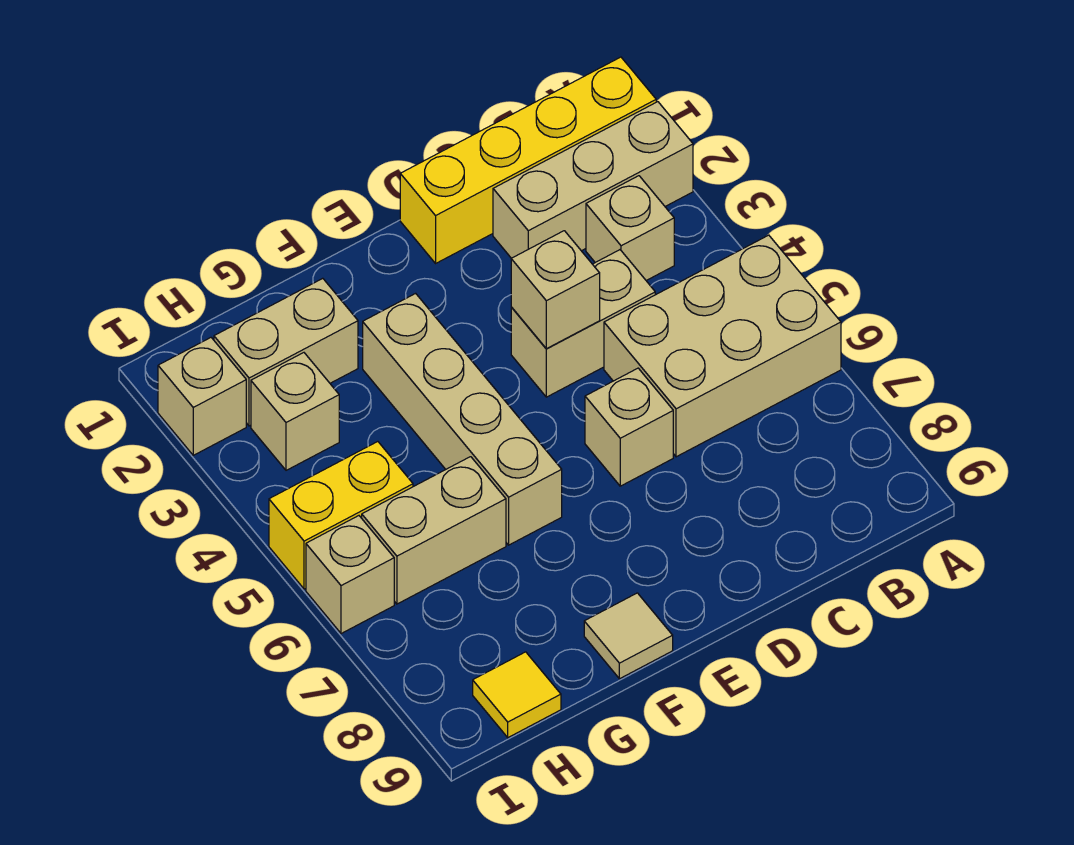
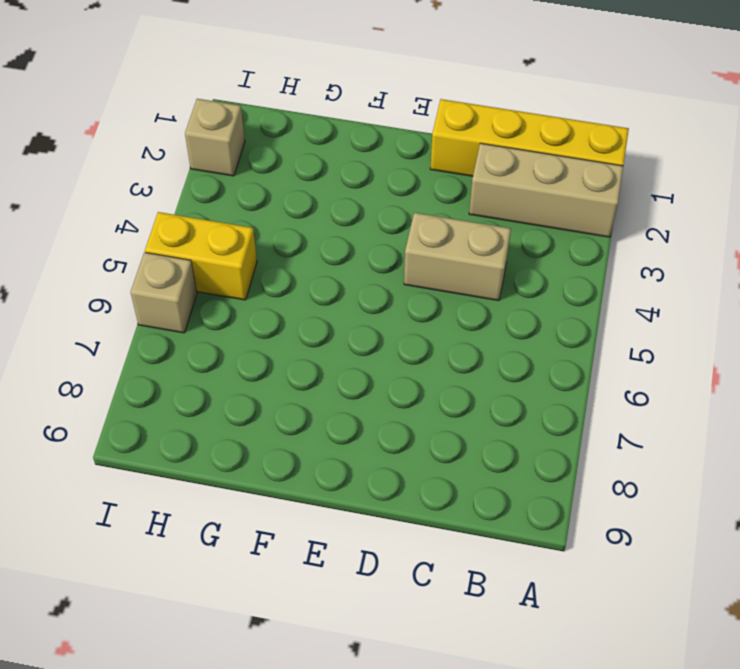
none -> tan brick A5:C6 level 1
none -> tan brick B3 level 1
none -> tan brick D6 level 1

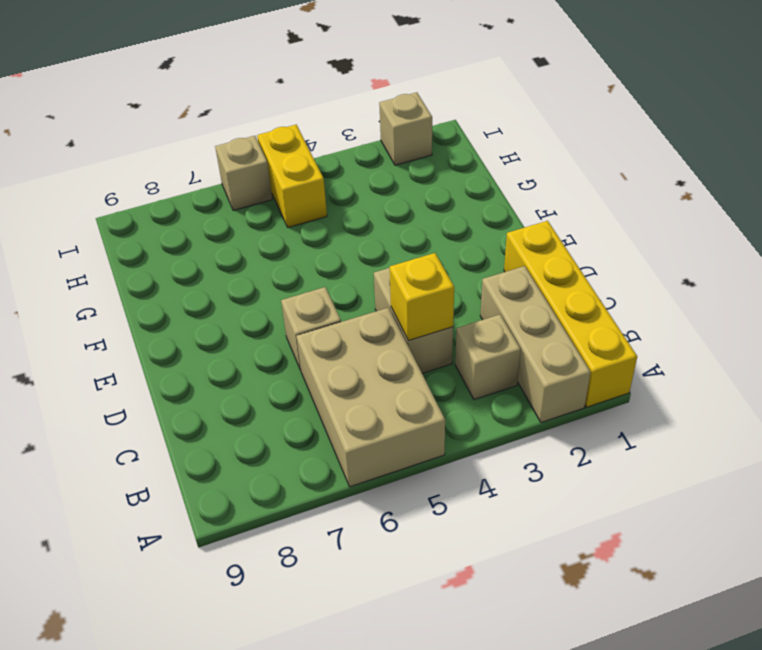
yellow brick C4 level 2 -> none
none -> tan brick F3:F6 level 1
none -> tan tile F9 level 1
none -> tan brick G2:H2 level 1

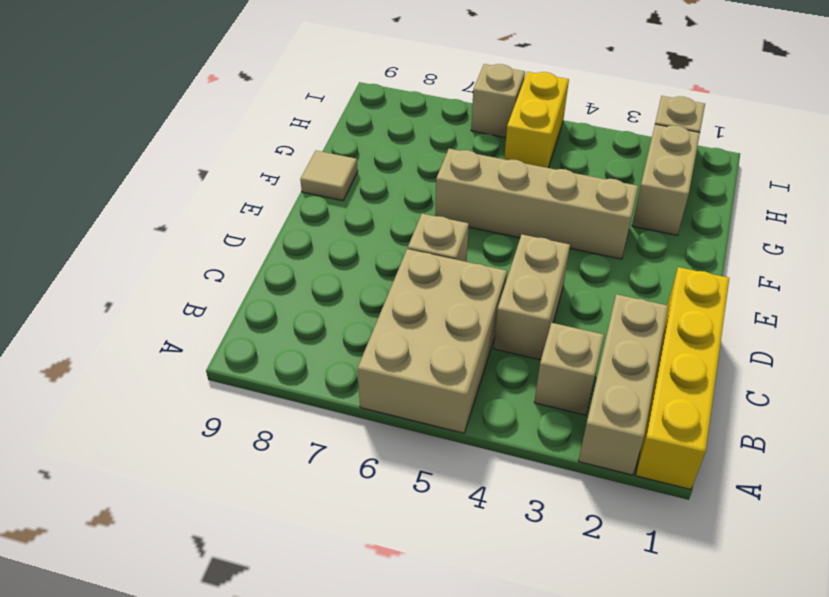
none -> tan brick G6:H6 level 1
none -> tan brick H3 level 1
none -> yellow tile H9 level 1

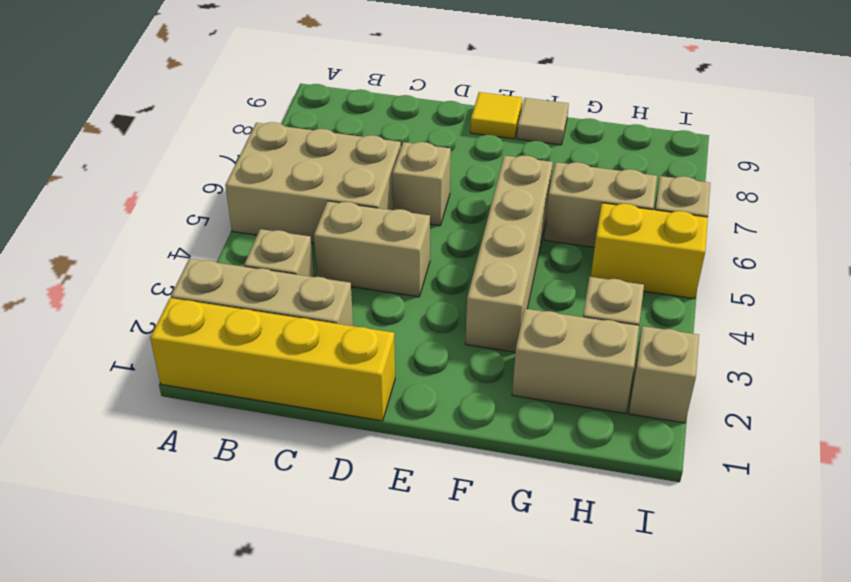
yellow tile E9 level 1 -> yellow tile H9 level 1
none -> tan brick D4 level 2

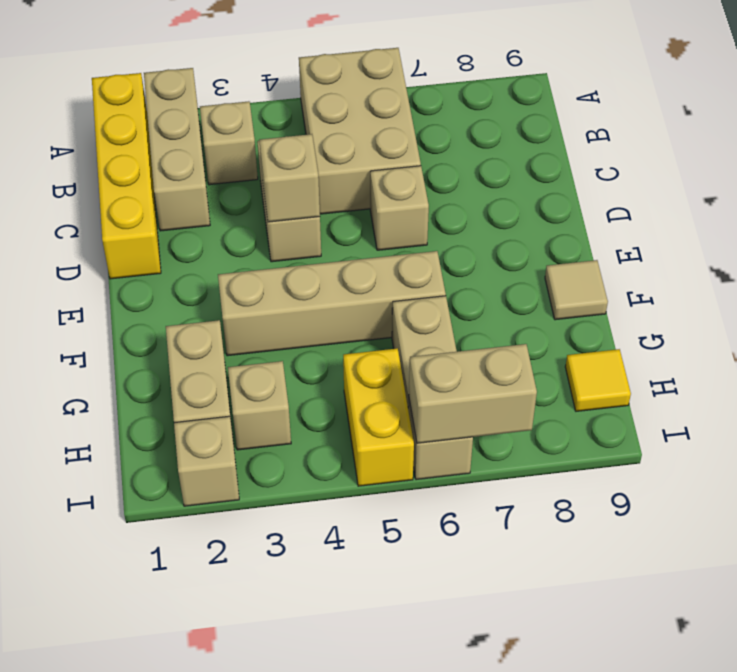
tan brick I6:I7 level 2 -> none

